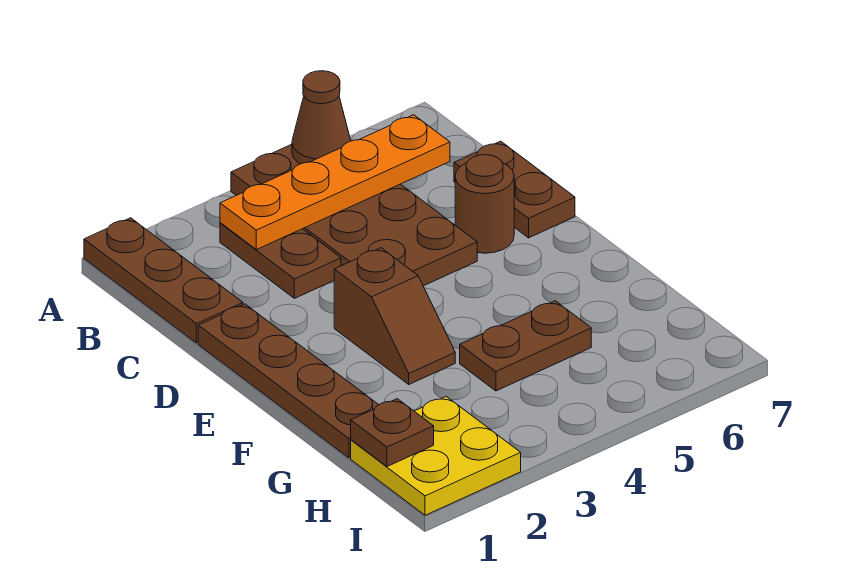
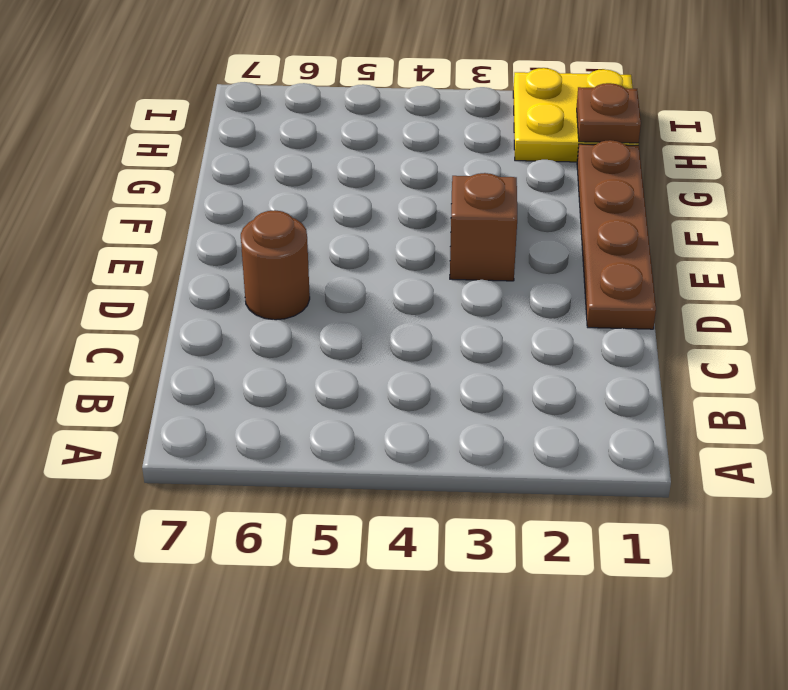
none -> brown plate A1:C1 level 1
none -> brown plate A4:D5 level 1
none -> brown plate B3:C3 level 1

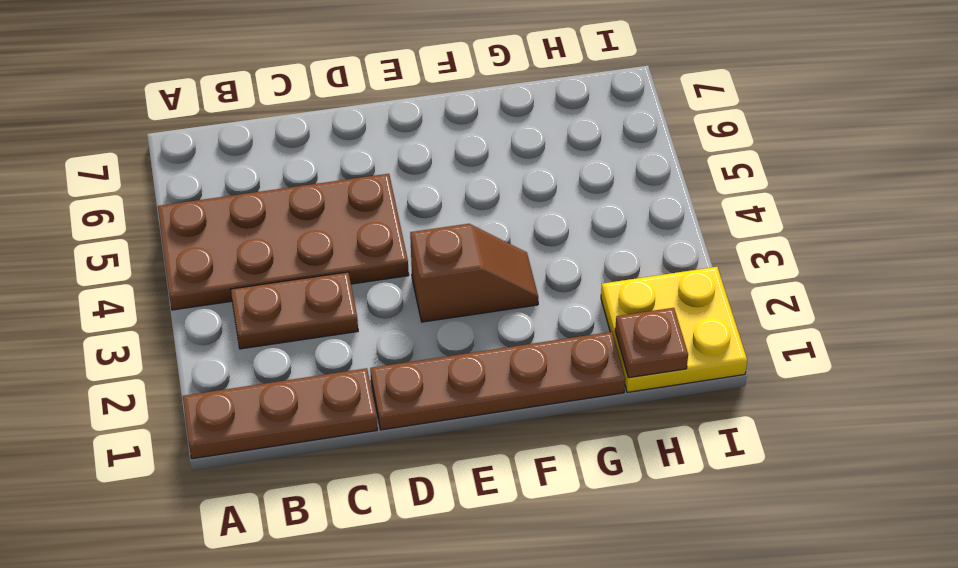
none -> brown plate C7:D7 level 1
none -> brown round brick D6 level 1
none -> brown plate G4:G5 level 1

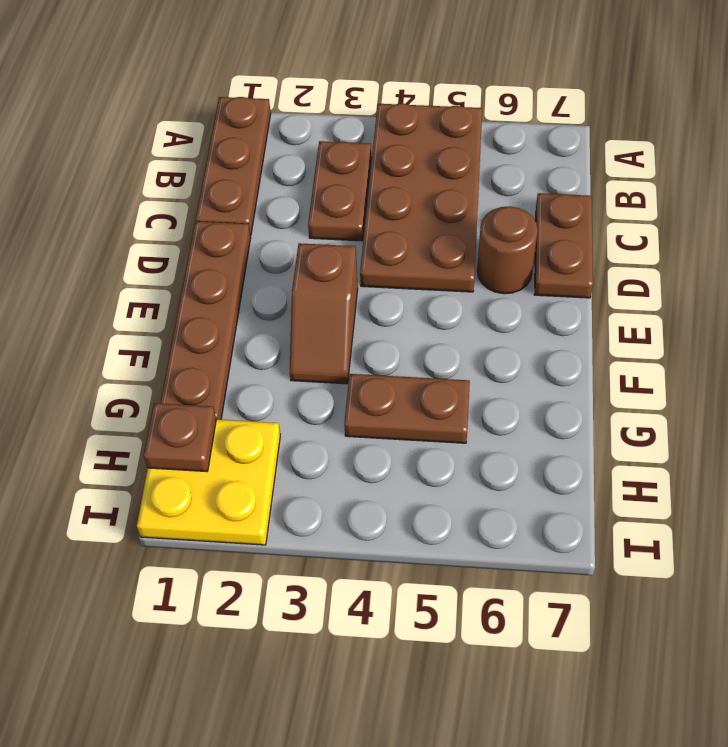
none -> brown cone A5 level 2
none -> orange plate B3:B6 level 2

